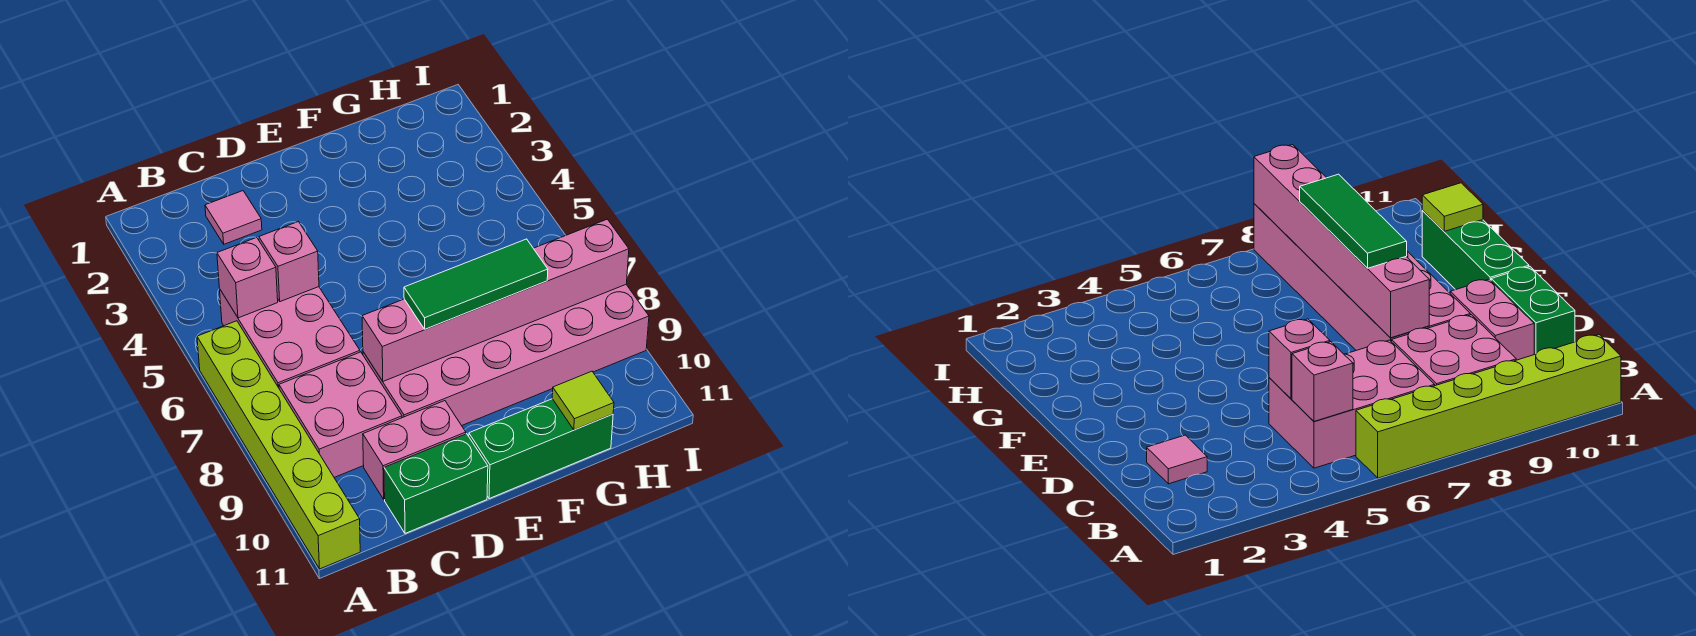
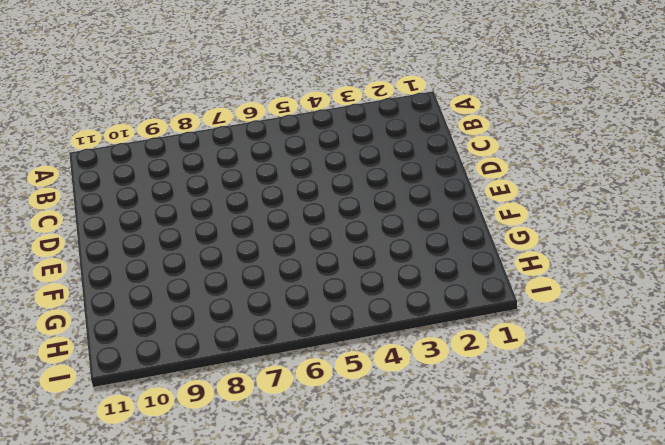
none -> lime brick A6:A11 level 1
none -> pink brick B5:C7 level 1
none -> pink brick B8:C9 level 1

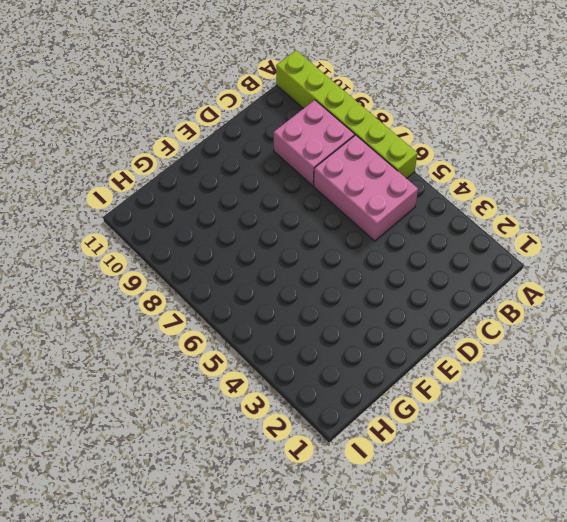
none -> pink tile C2 level 1
none -> pink brick C10:D10 level 1
none -> green brick C11:D11 level 1

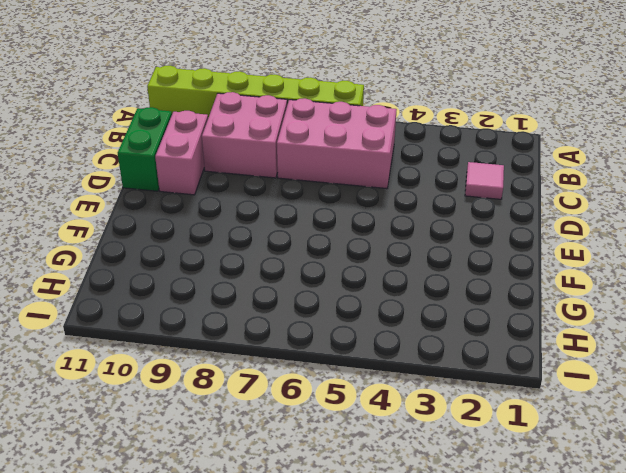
none -> pink brick D8:I9 level 1
none -> green brick E11:G11 level 1
none -> pink brick B5 level 2

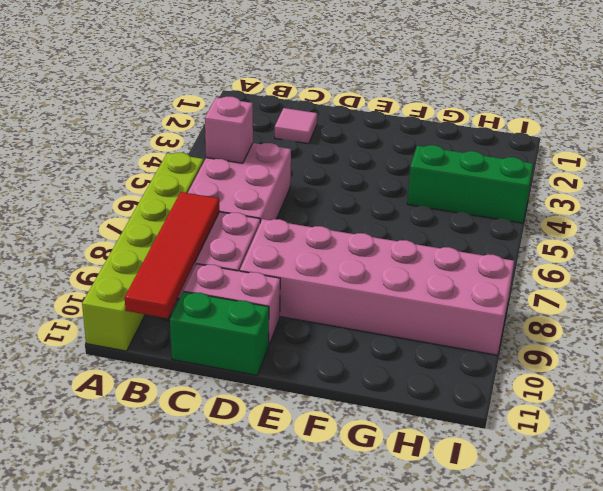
red tile B8:B11 level 2 -> none
green brick G4:I4 level 1 -> green brick E11:G11 level 1
none -> pink brick C5 level 2
none -> pink brick D8:I8 level 2
none -> lime tile G11 level 2

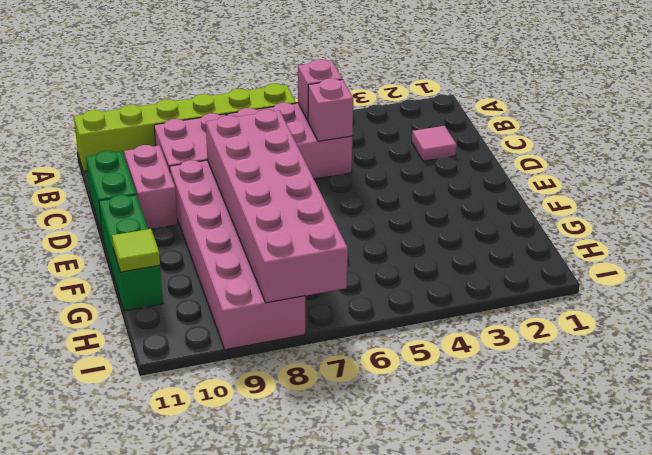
pink brick D7:I8 level 2 -> pink brick D8:I8 level 2
none -> green tile E8:G8 level 3

